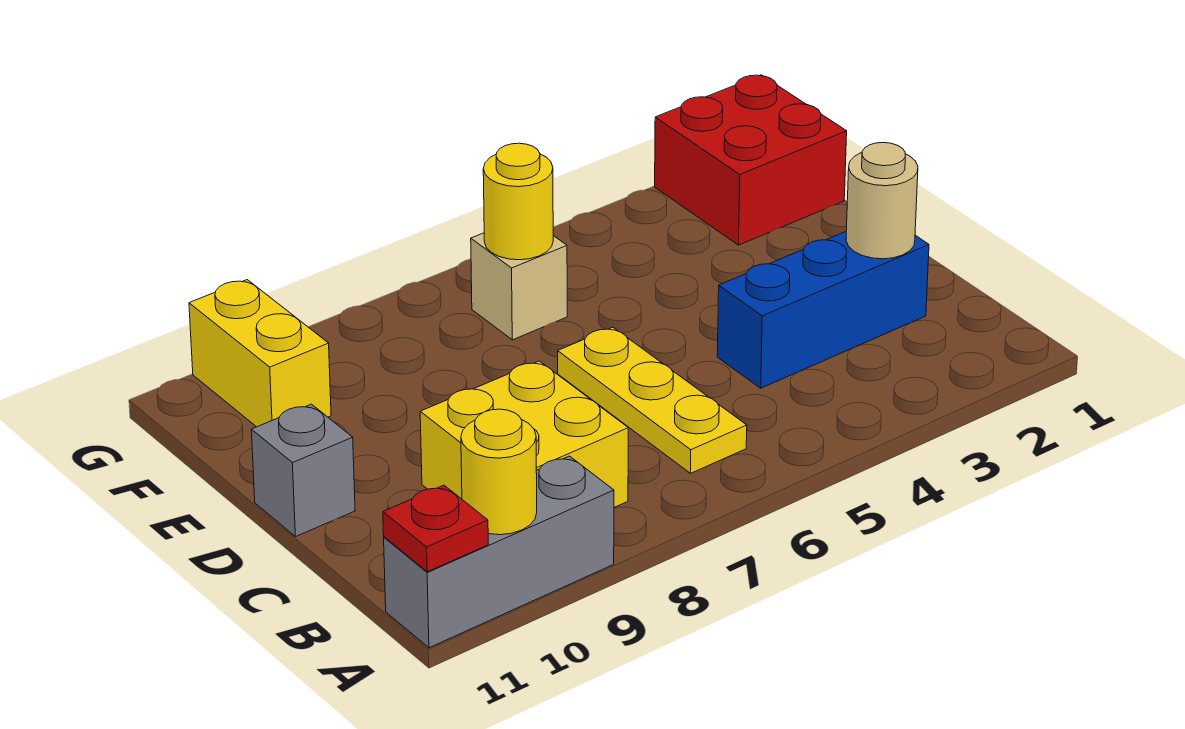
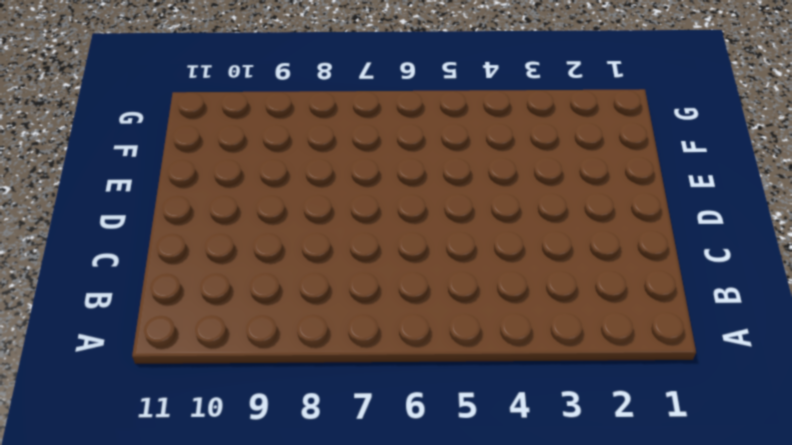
none -> grey brick A9:A11 level 1
none -> yellow plate B6:D6 level 1
none -> yellow brick B8:C9 level 1

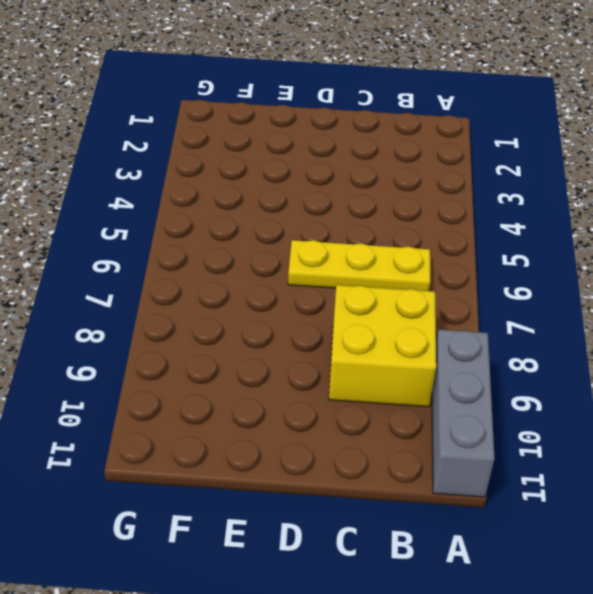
none -> blue brick C2:C4 level 1
none -> grey brick D11 level 1
none -> red brick F1:G2 level 1

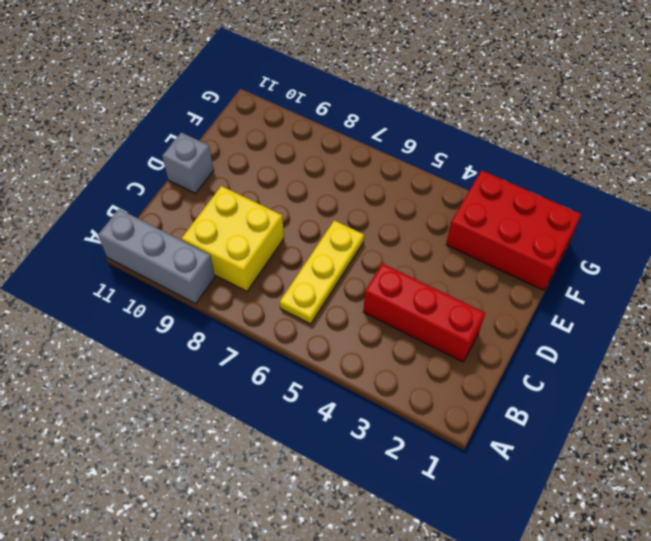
red brick C2:C4 level 1 -> blue brick C2:C4 level 1
red brick F1:G3 level 1 -> red brick F1:G2 level 1
none -> tan brick F6 level 1
none -> yellow brick F10:G10 level 1
none -> yellow round brick A10 level 2

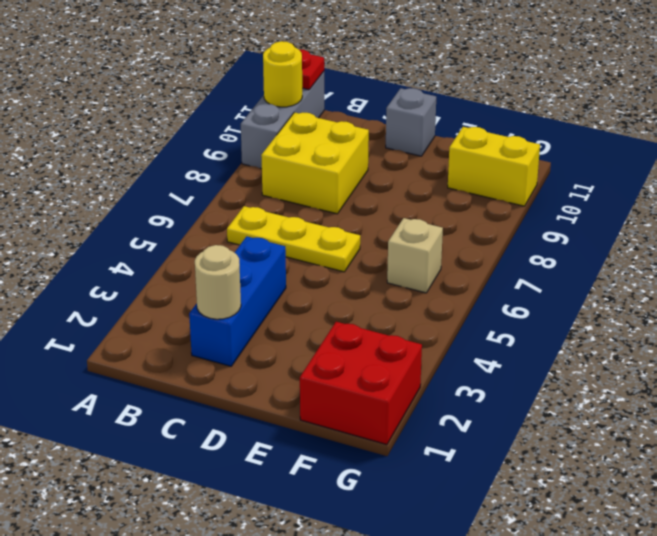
none -> yellow round brick F6 level 2

